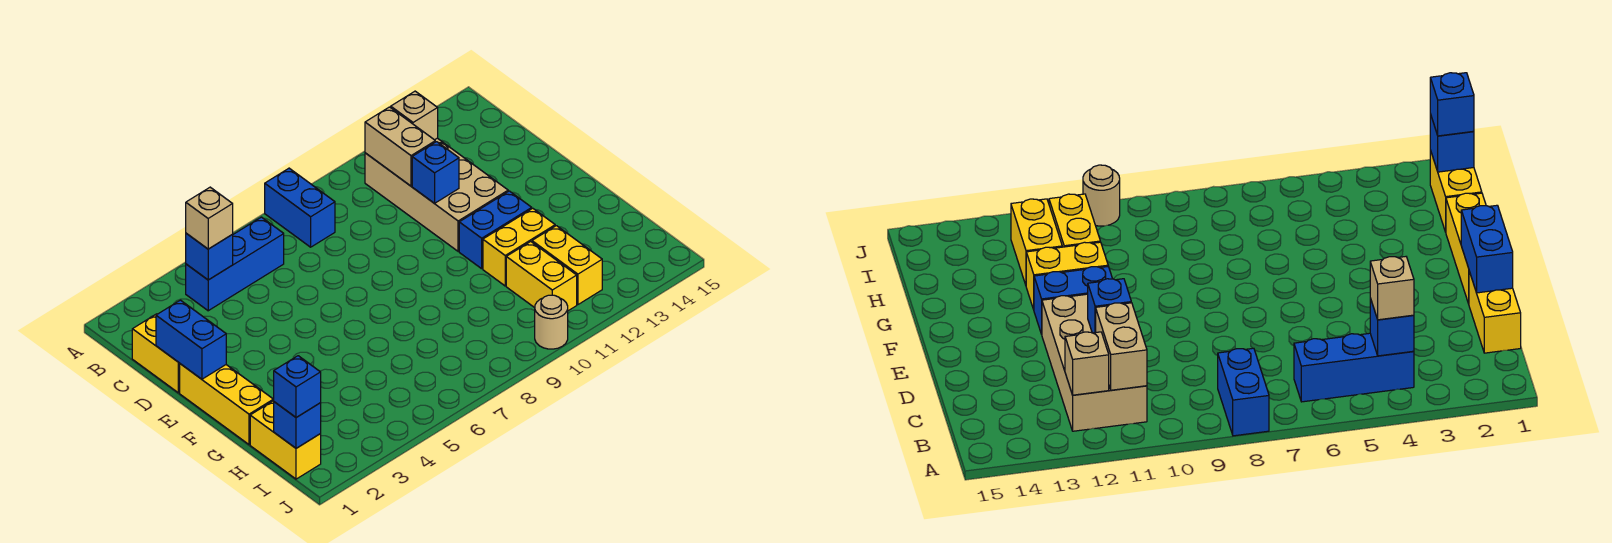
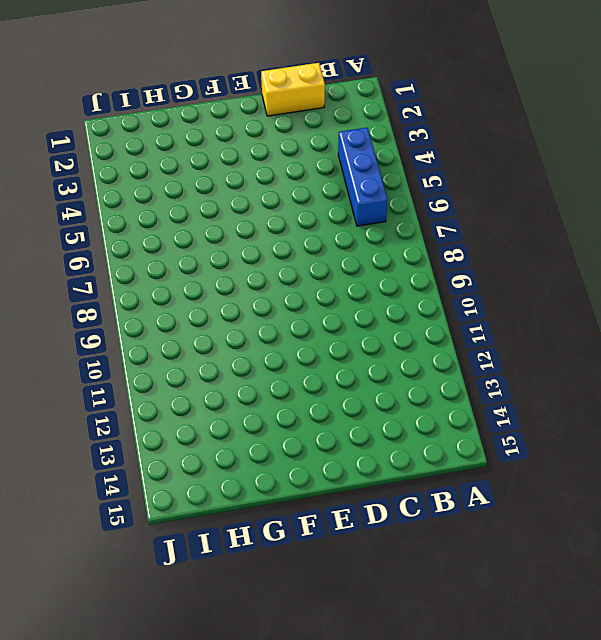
none -> blue brick A8:B8 level 1
none -> tan brick B11:E12 level 1
none -> yellow brick E1:G1 level 1

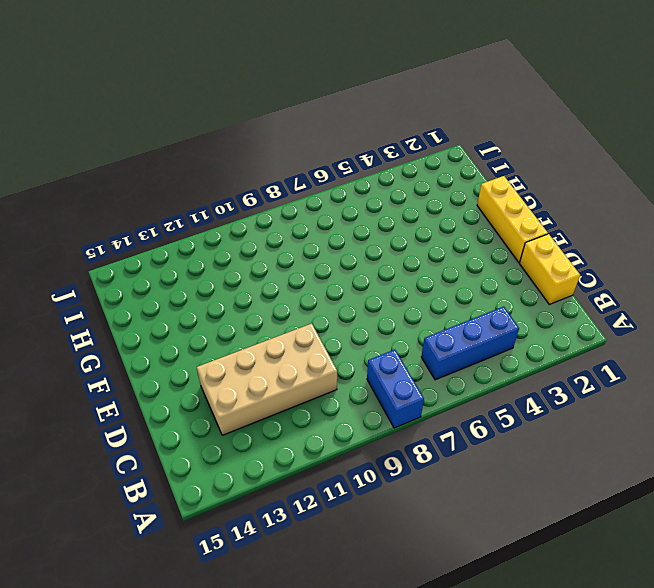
tan brick C10:D13 level 1 -> tan brick B11:E12 level 1
none -> blue brick F11:F12 level 1
none -> yellow brick G11:G12 level 1
none -> yellow brick H1:I1 level 1

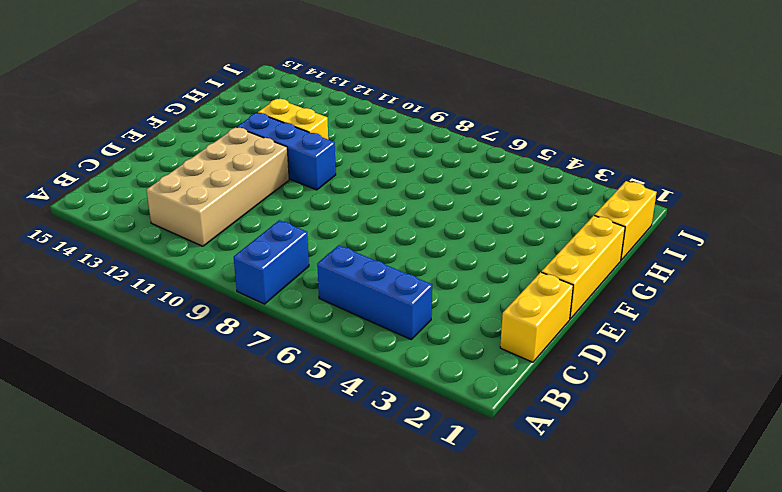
blue brick F10:F12 level 1 -> blue brick F11:F12 level 1
none -> yellow brick H11:I11 level 1
none -> yellow brick H12:I12 level 1
none -> tan round brick J10 level 1

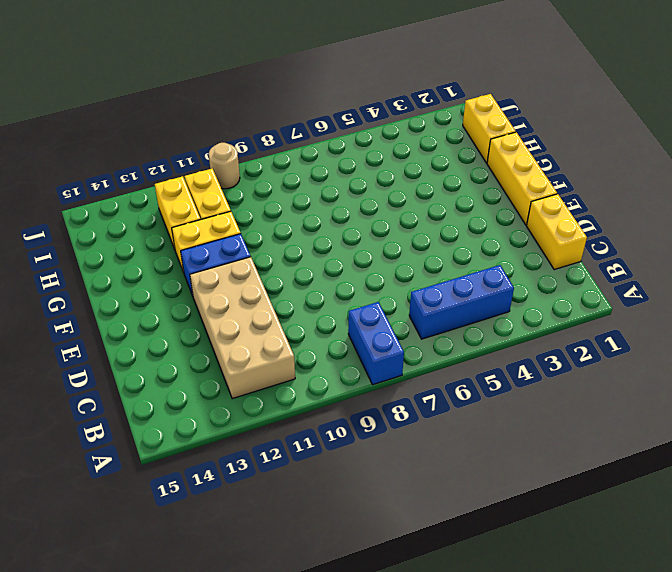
none -> blue brick B4 level 2
none -> tan brick B11:C11 level 2
none -> tan brick B12 level 2

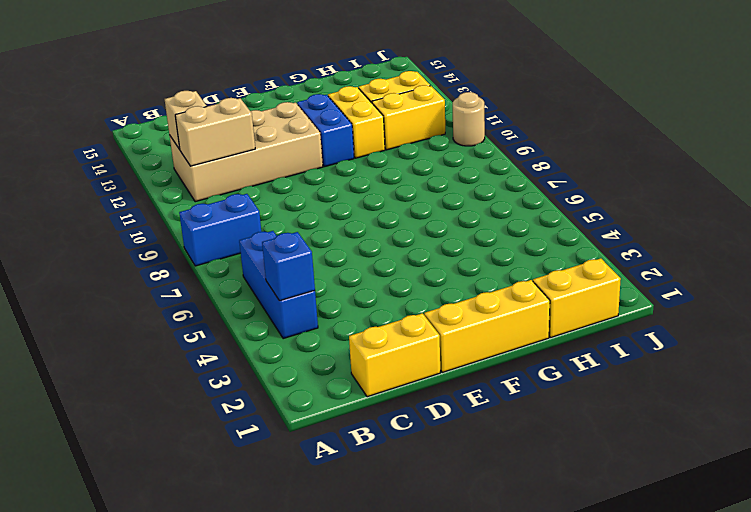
none -> blue brick D1:E1 level 2
none -> blue brick D11 level 2
none -> blue brick I1 level 2

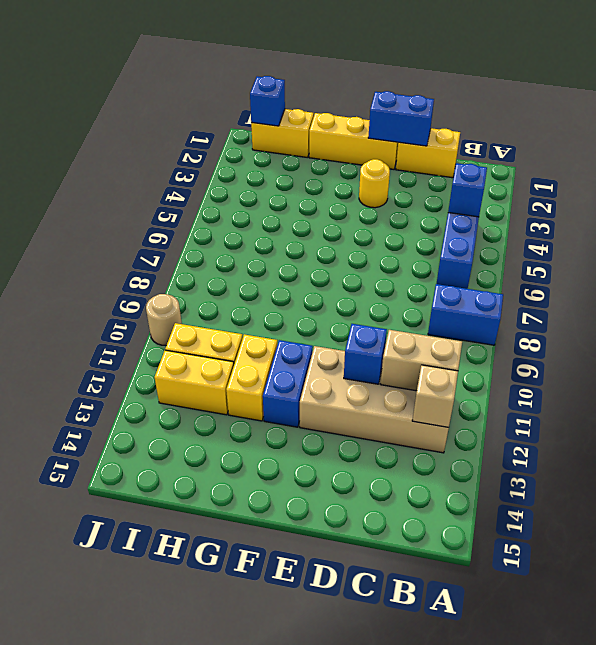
yellow round brick E3 level 1 -> none
none -> tan brick B4 level 3
none -> blue brick I1 level 3

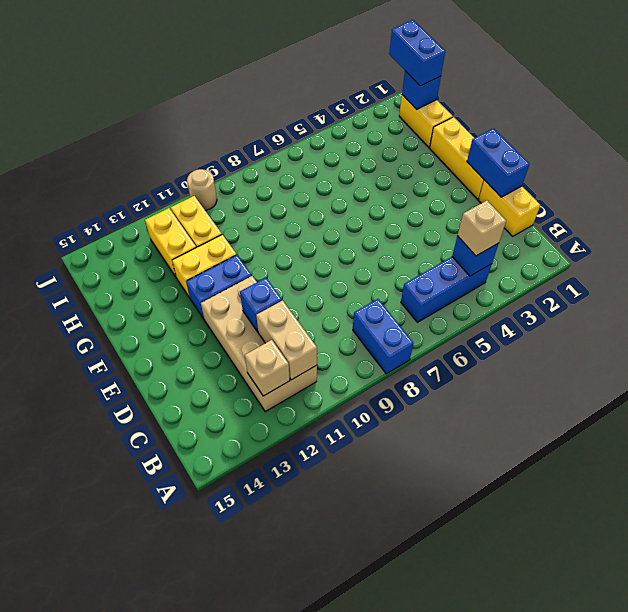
blue brick I1:J1 level 3 -> blue brick I1 level 3

